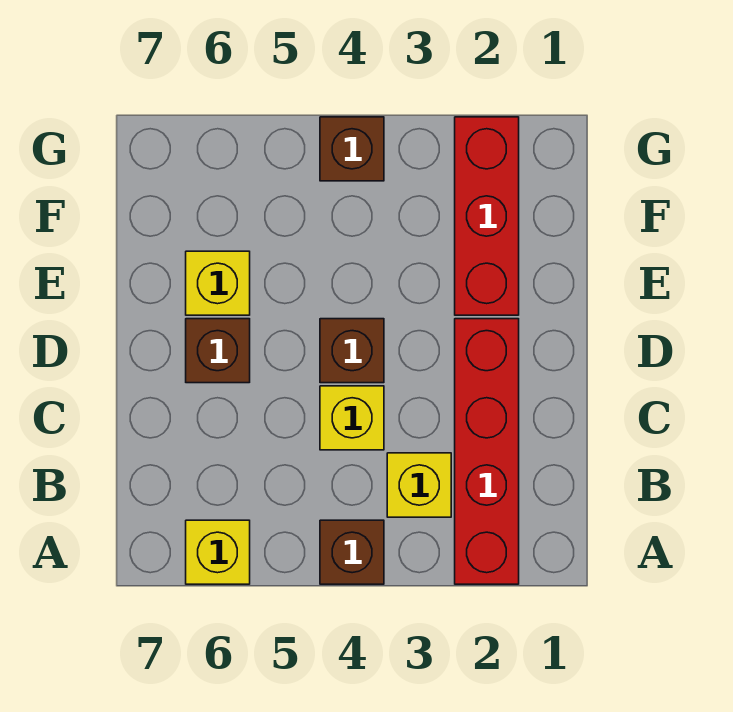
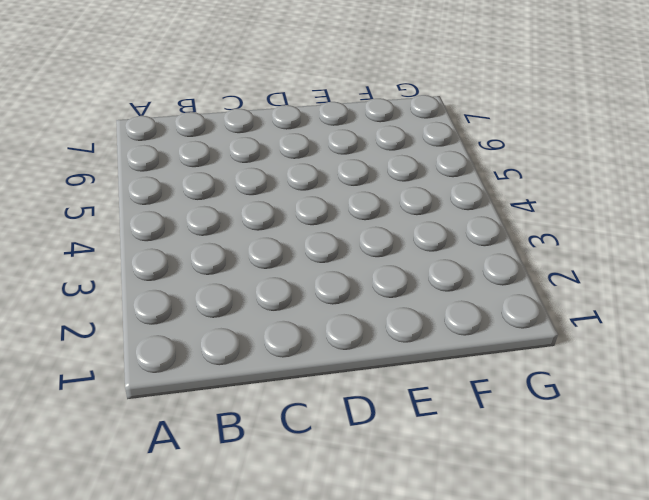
none -> red brick A2:D2 level 1
none -> brown brick A4 level 1

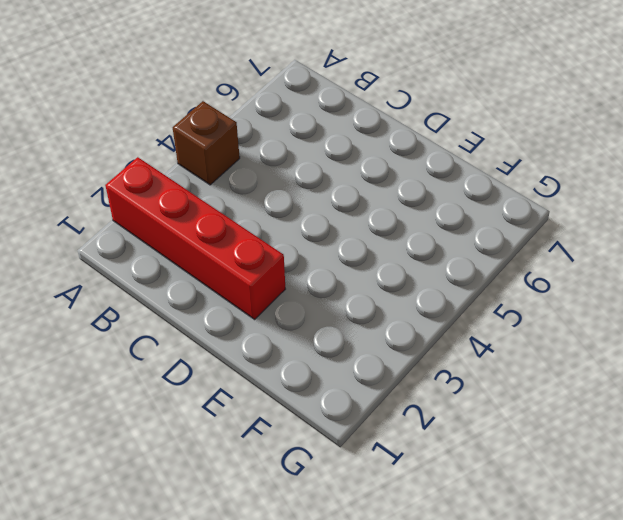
none -> yellow brick A6 level 1
none -> yellow brick B3 level 1

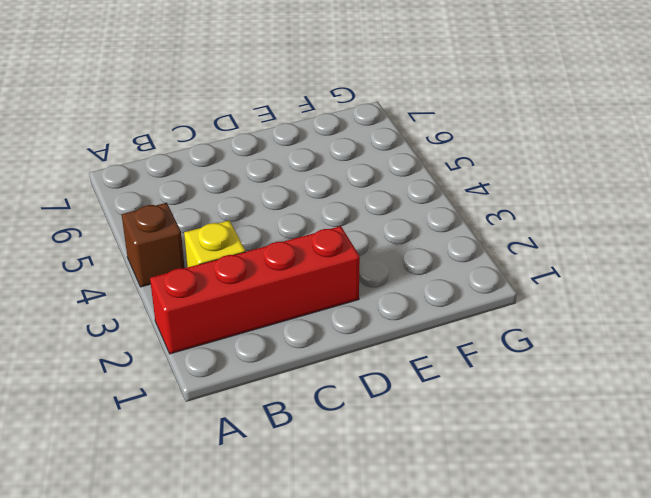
none -> yellow brick A6 level 1
none -> yellow brick C4 level 1

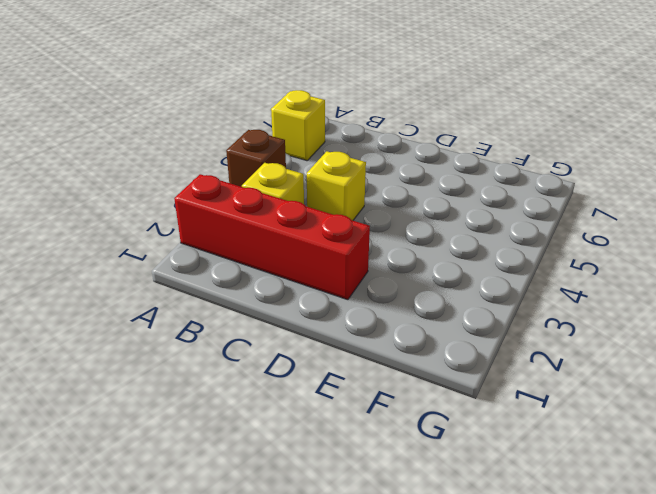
none -> brown brick D4 level 1
none -> brown brick D6 level 1

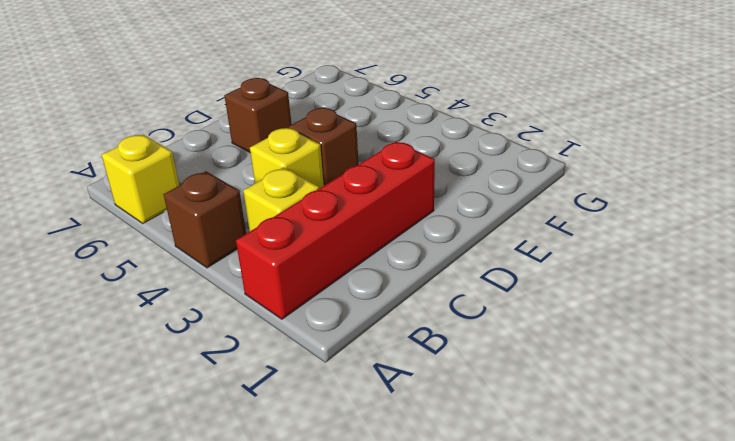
none -> red brick E2:G2 level 1
none -> yellow brick E6 level 1

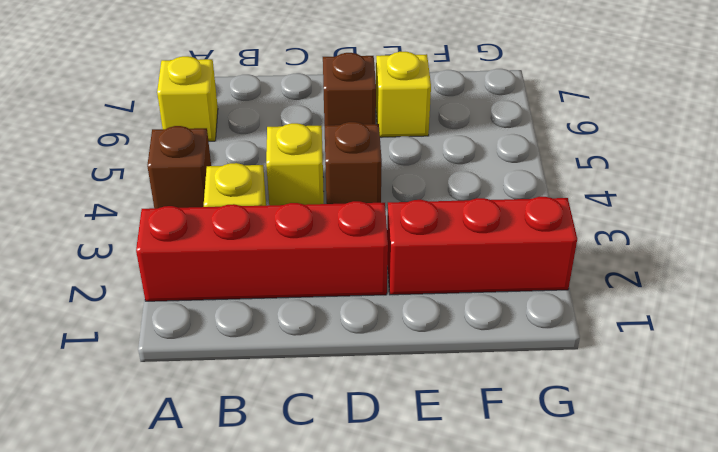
none -> brown brick G4 level 1

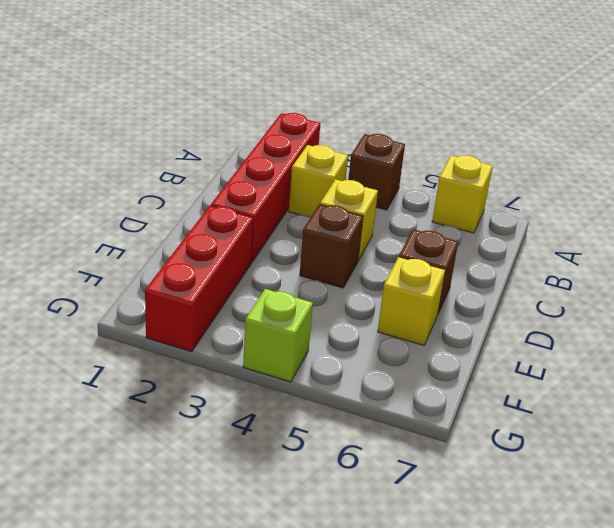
lime brick G4 level 1 -> brown brick G4 level 1

